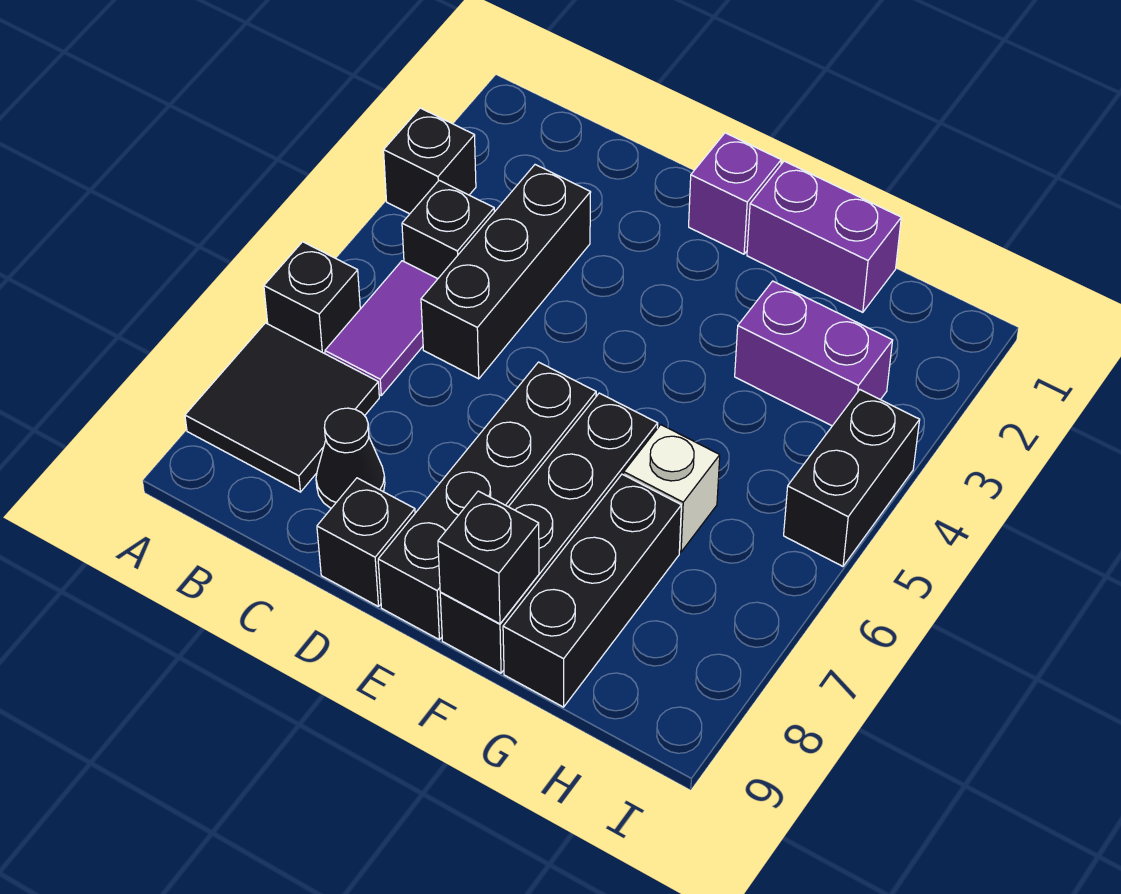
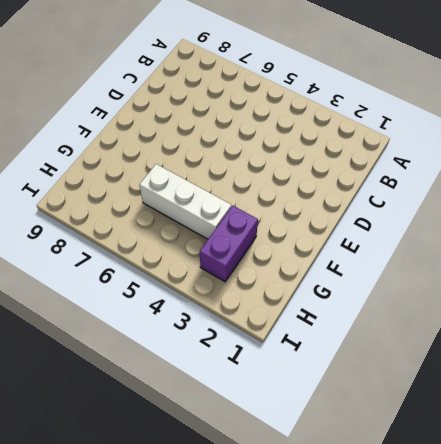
white brick G4:G6 level 1 -> white brick G6 level 1
none -> black brick A3 level 1
none -> black brick A6 level 1
none -> black tile A7:B8 level 1

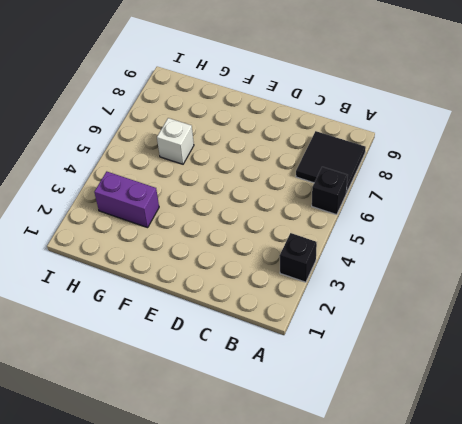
none -> black brick B4 level 1
none -> purple tile B5:B6 level 1
none -> black brick C3:C5 level 1

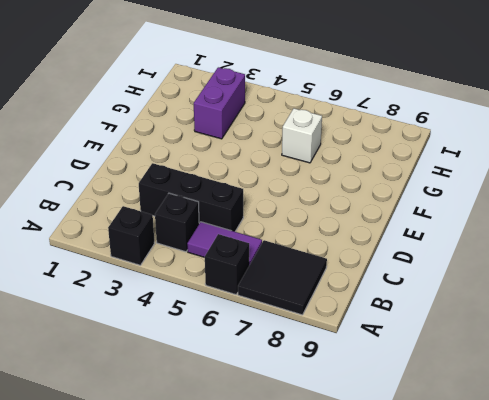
none -> black cone C8 level 1
none -> black brick D9 level 1
none -> purple brick E1 level 1

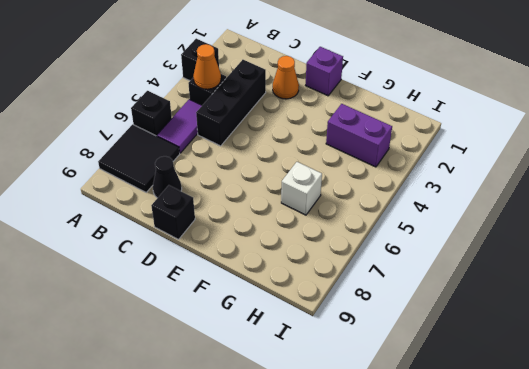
orange cone B4 level 2 -> none
orange cone D2 level 1 -> none
none -> black brick E6:E9 level 1
none -> purple brick F1:G1 level 1
none -> black brick F6:F9 level 1

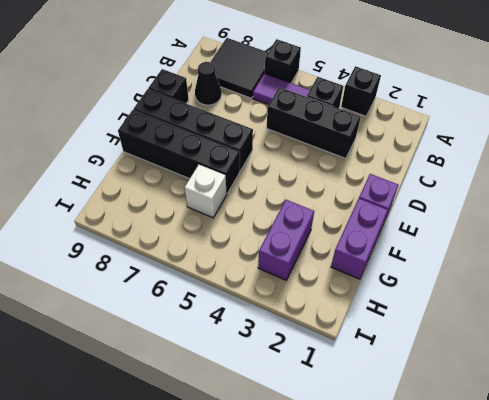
none -> black brick G7:G9 level 1
none -> black brick I4:I5 level 1
none -> black brick F9 level 2

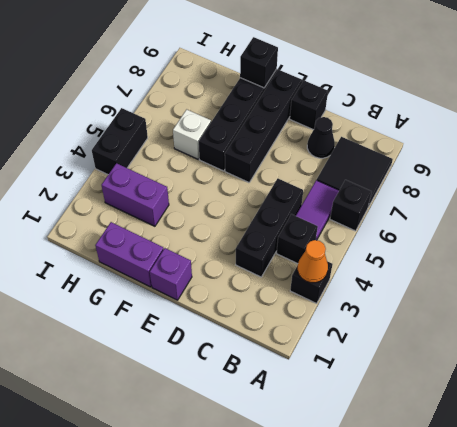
orange cone A3 level 2 -> none
none -> black brick G7:G9 level 1

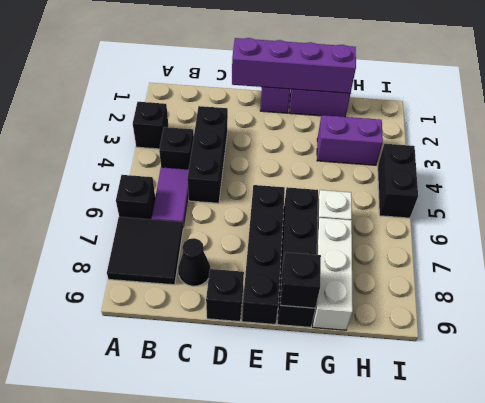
purple brick D1:G1 level 2 -> none
white brick G7:G9 level 1 -> black brick G7:G9 level 1

